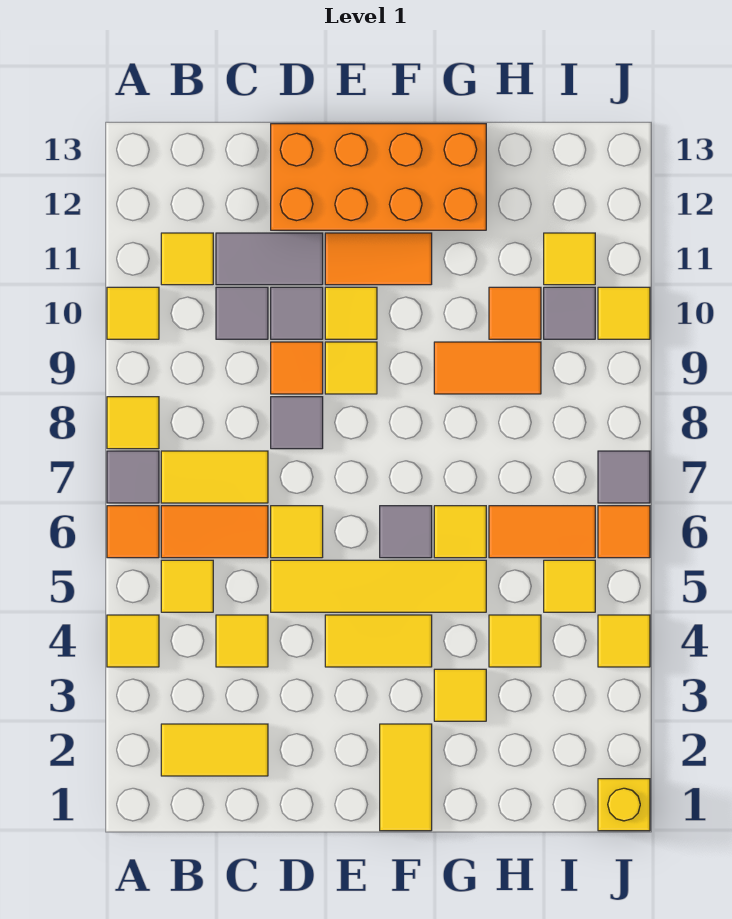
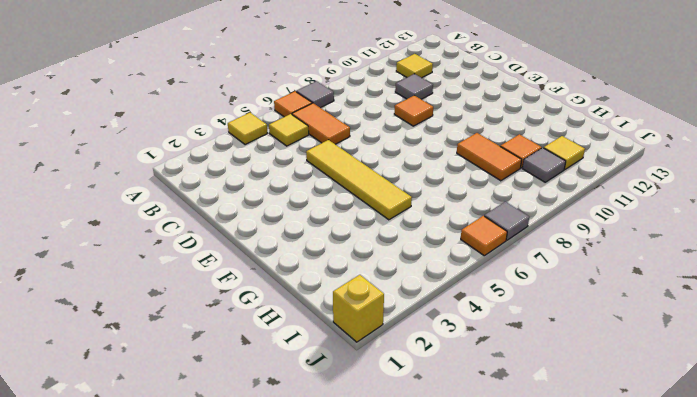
none -> yellow tile A8 level 1
none -> yellow tile A10 level 1
none -> yellow tile B2:C2 level 1
none -> yellow tile B7:C7 level 1

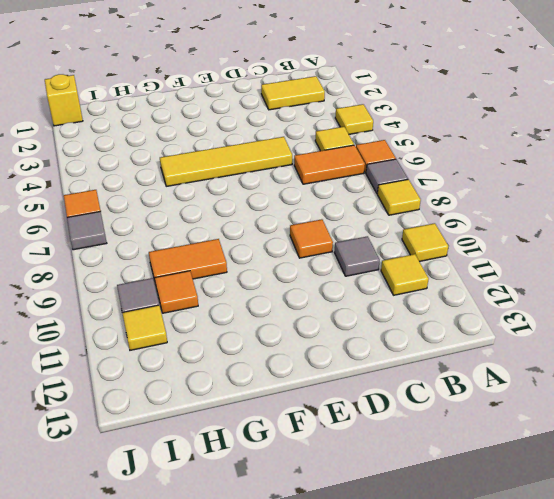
none -> yellow tile B7:C7 level 1
none -> yellow tile C4 level 1
none -> grey tile C11:D11 level 1
none -> yellow tile D6 level 1

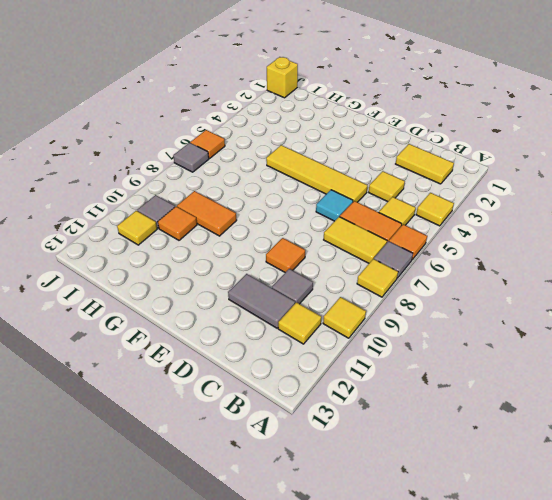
cyan tile D6 level 1 -> yellow tile D6 level 1
none -> grey tile D8 level 1
none -> grey tile D10 level 1
none -> orange brick D12:G13 level 1
none -> yellow tile E4:F4 level 1

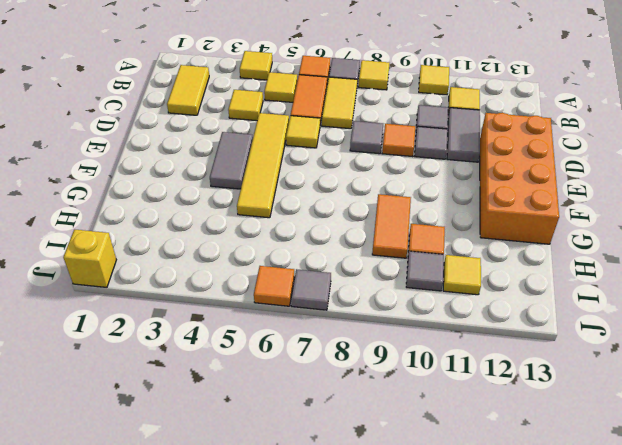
grey tile E4:F4 level 1 -> yellow tile E4:F4 level 1
none -> yellow tile E9 level 1
none -> yellow tile E10 level 1
none -> orange tile E11:F11 level 1
none -> yellow tile F1:F2 level 1

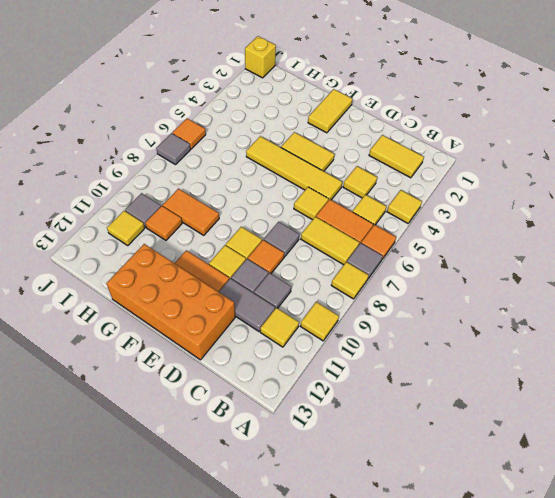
none -> grey tile F6 level 1
none -> yellow tile G3 level 1
none -> yellow tile G6 level 1
none -> yellow tile H4 level 1

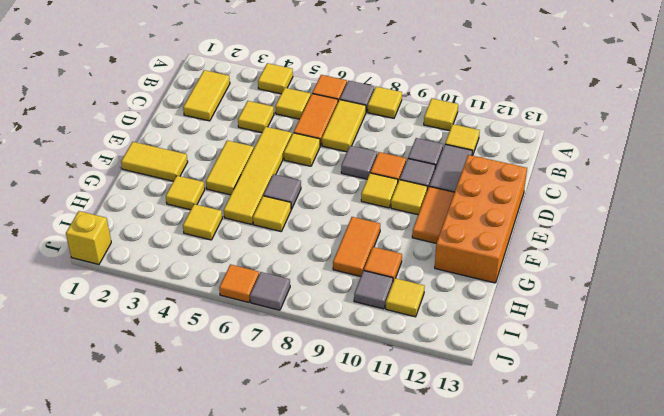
none -> orange tile H6:I6 level 1
none -> yellow tile I5 level 1
none -> yellow tile J4 level 1
none -> yellow tile J10 level 1

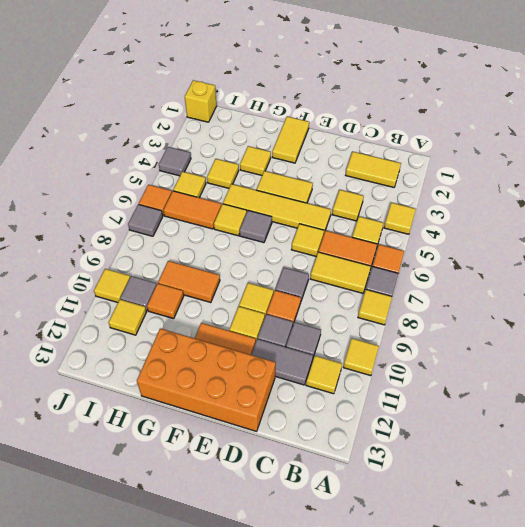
grey tile J4 level 1 -> yellow tile J4 level 1

